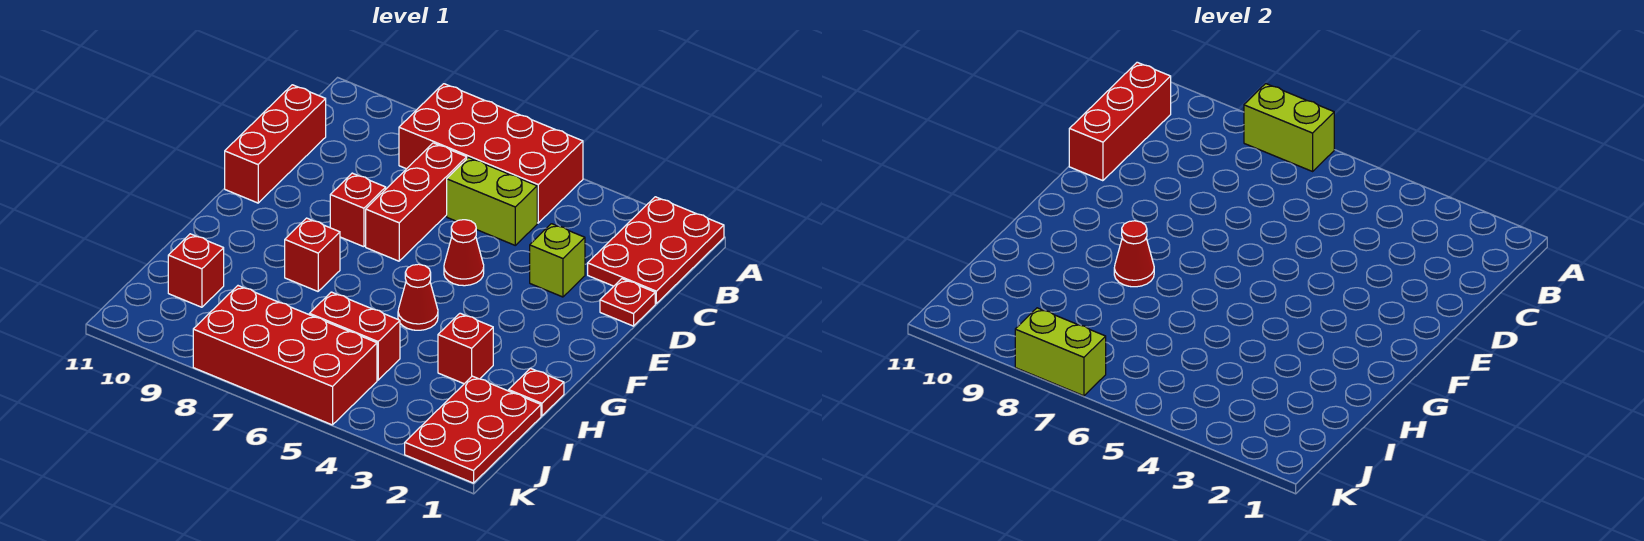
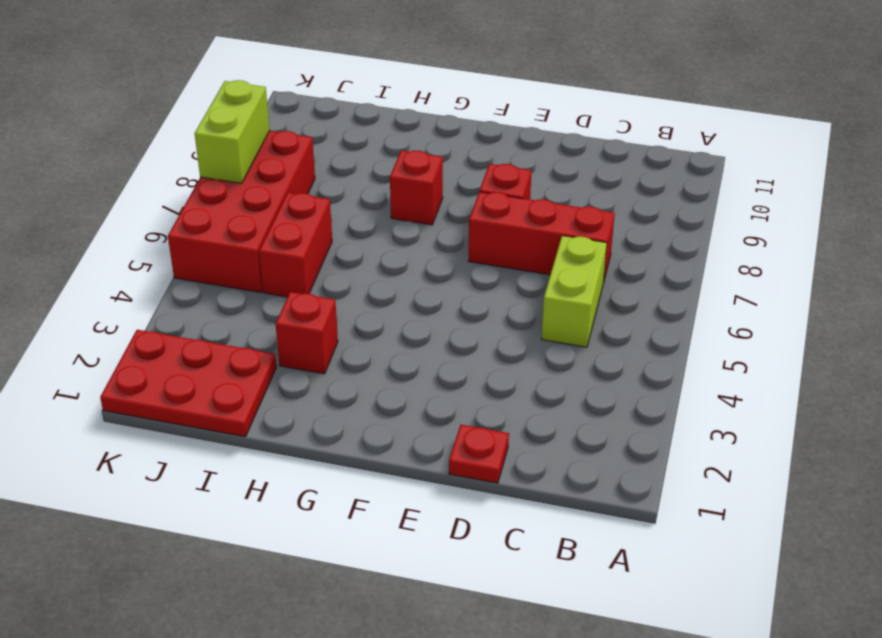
none -> red plate A1:C2 level 1
none -> red brick A5:B8 level 1
none -> red brick C11:E11 level 1

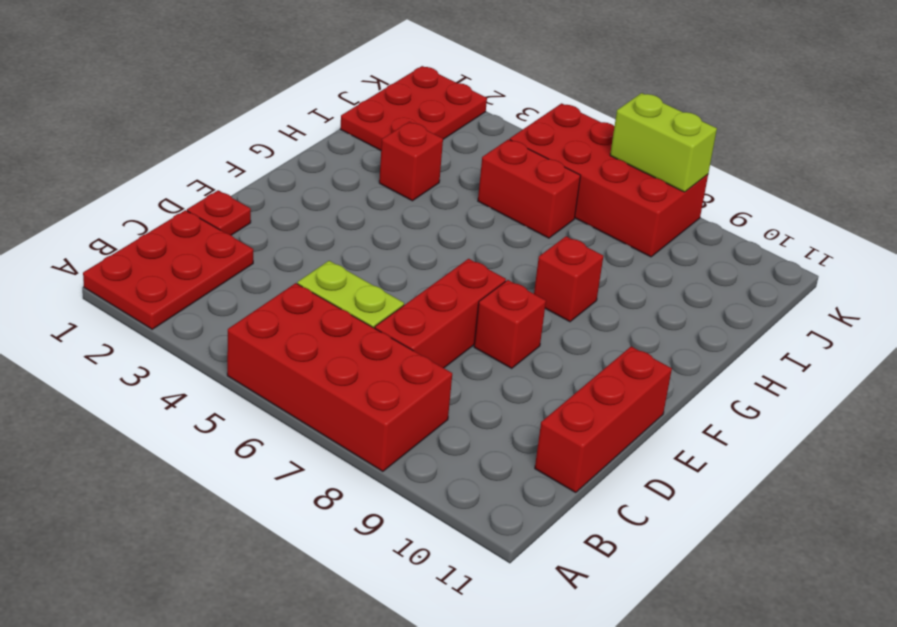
none -> lime brick D3 level 1
none -> red cone E5 level 1
none -> red cone G5 level 1

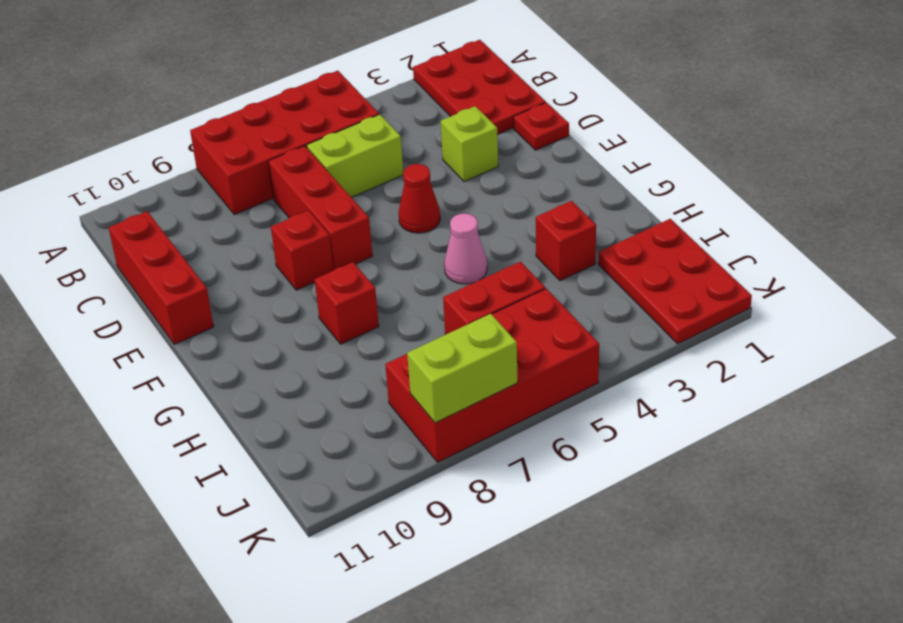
pink cone G5 level 1 -> red cone G5 level 1
none -> red plate H1 level 1
none -> red brick I10 level 1
none -> lime brick A7:A8 level 2

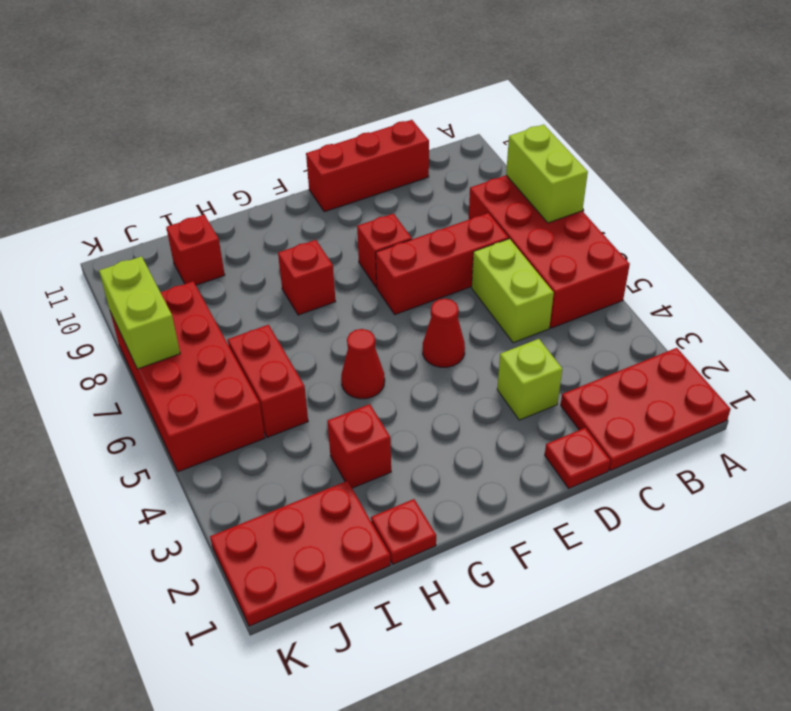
none -> red brick B11:D11 level 2
none -> red cone G8 level 2

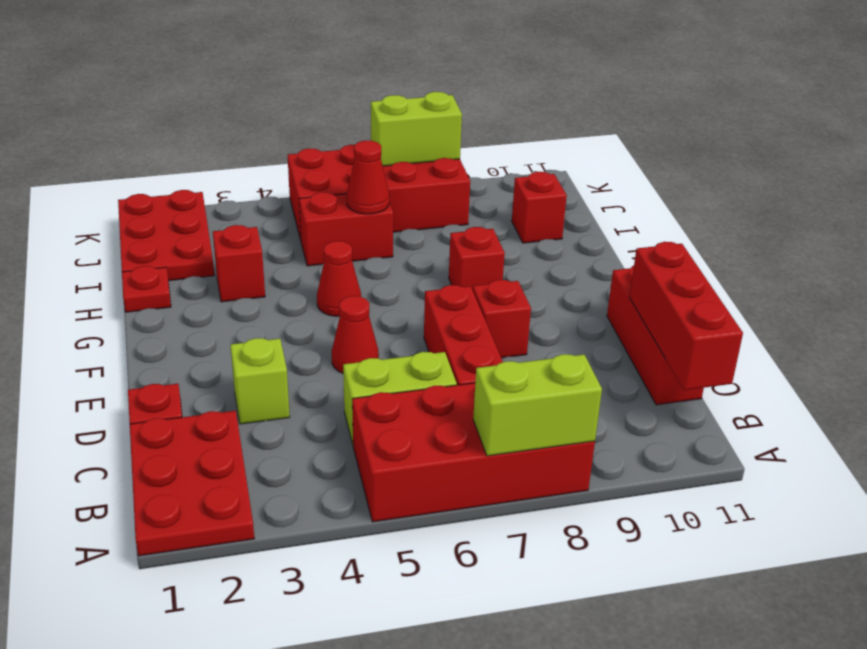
red cone I6 level 2 -> red cone G8 level 2

